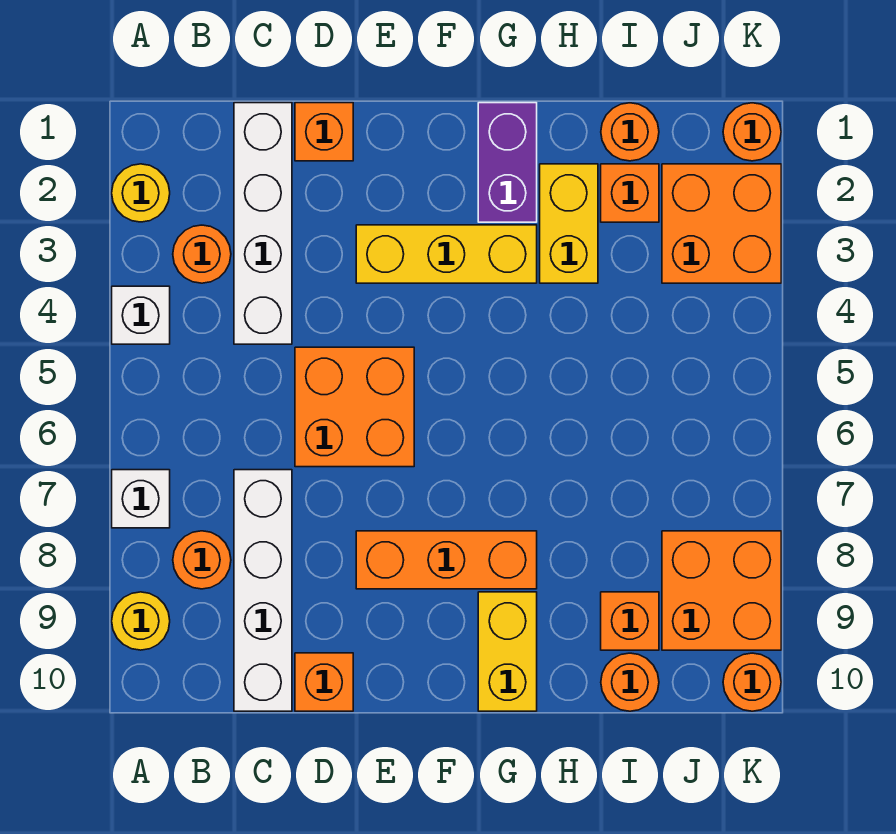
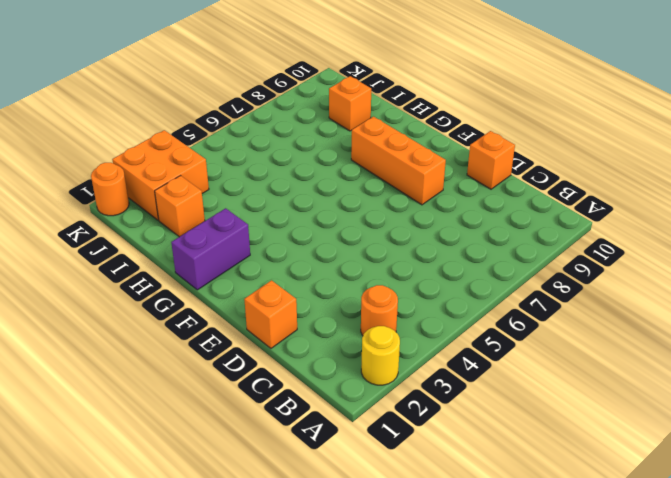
none -> white brick A4 level 1
none -> white brick A7 level 1
none -> yellow round brick A9 level 1

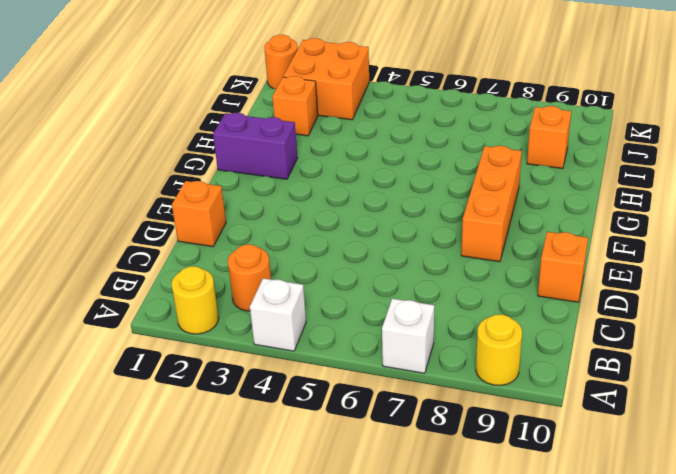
none -> orange round brick B8 level 1
none -> white brick C1:C4 level 1
none -> white brick C7:C10 level 1

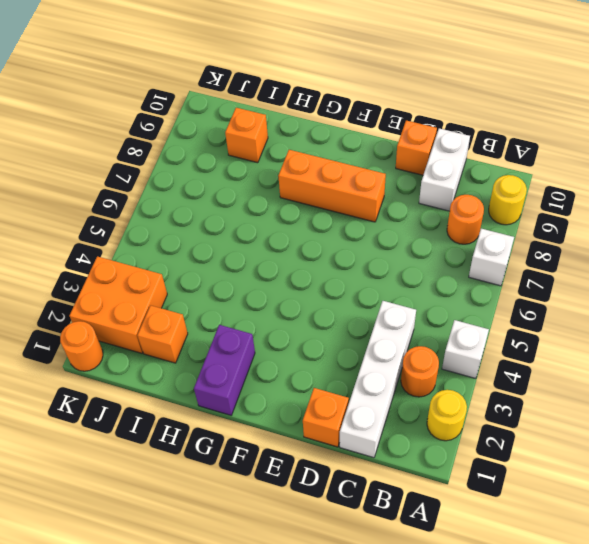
white brick C9:C10 level 1 -> white brick C7:C10 level 1
none -> orange brick D5:E6 level 1
none -> yellow brick E3:G3 level 1
none -> yellow brick G9:G10 level 1

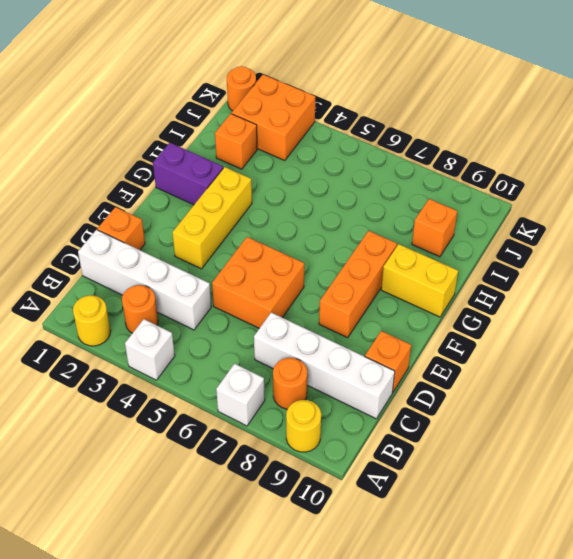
none -> yellow brick H2:H3 level 1
none -> orange round brick I1 level 1
none -> orange round brick I10 level 1

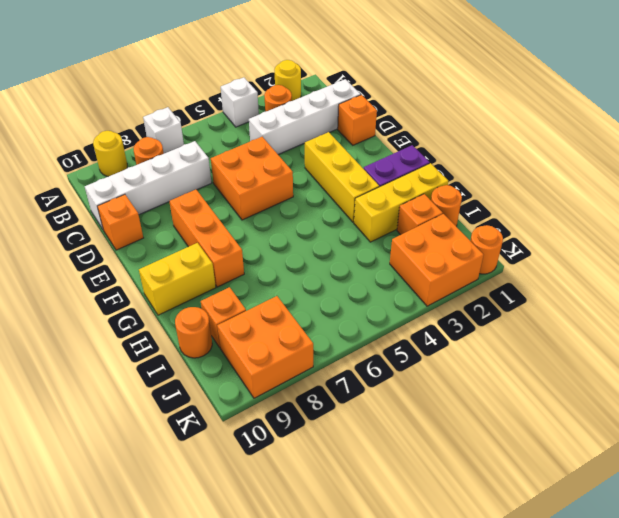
yellow brick H1:H3 level 1 -> yellow brick H2:H3 level 1
none -> orange round brick K10 level 1

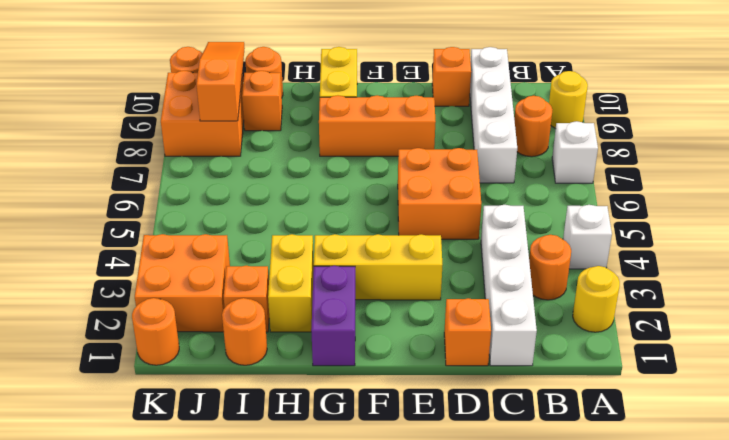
orange slope J8:J10 level 2 top 8 -> none

